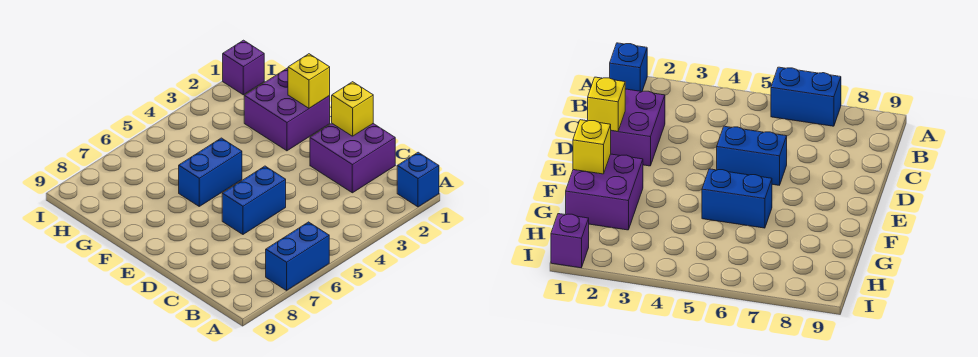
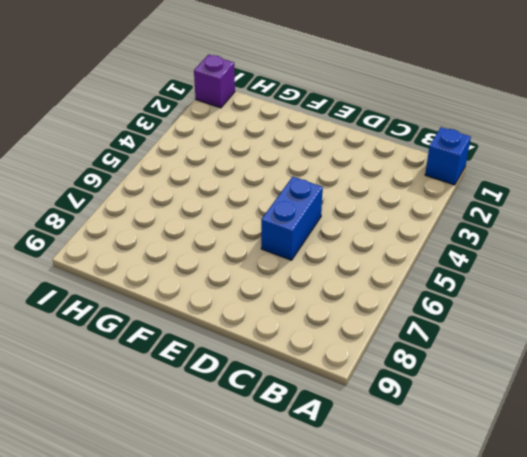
none -> blue brick A6:A7 level 1
none -> purple brick C1:D2 level 1

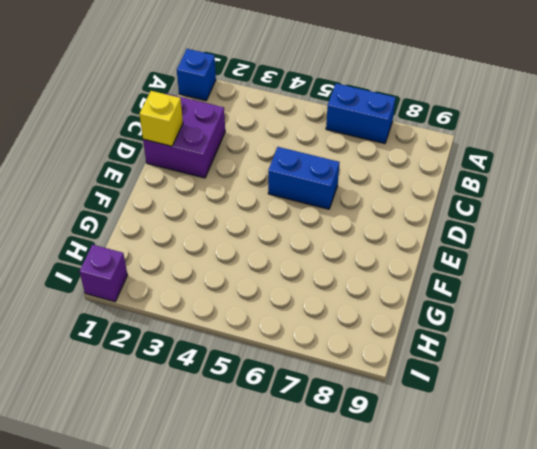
none -> purple brick F1:G2 level 1
none -> blue brick F5:F6 level 1

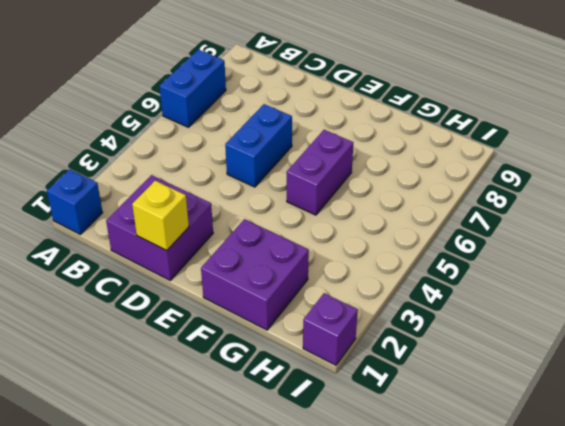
purple brick F5:F6 level 1 -> blue brick F5:F6 level 1
none -> yellow brick F1 level 2

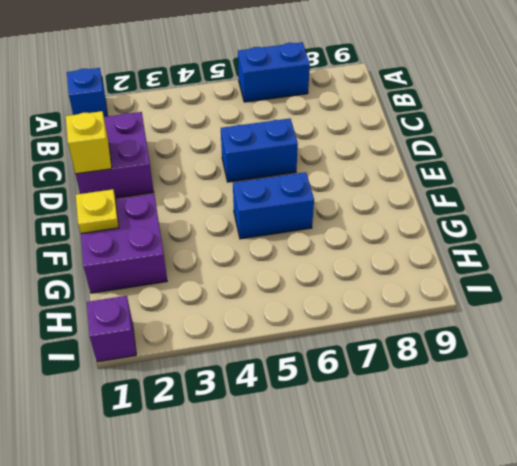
yellow plate F1 level 2 -> yellow brick F1 level 2

